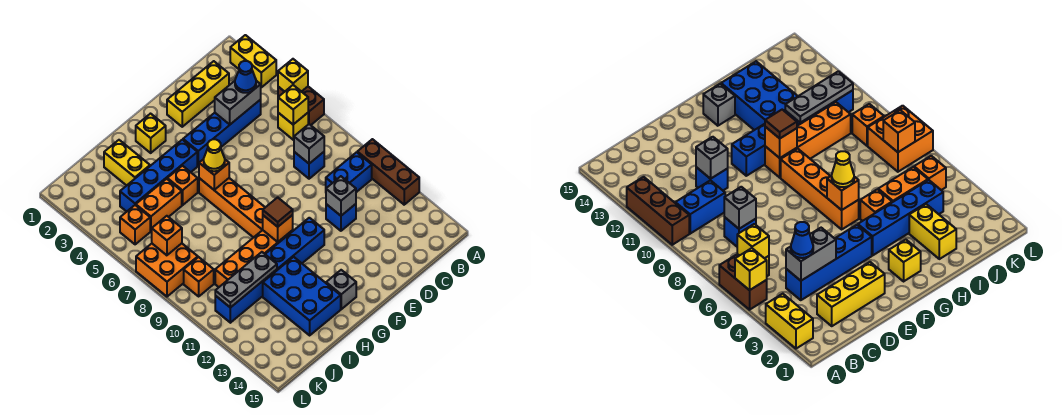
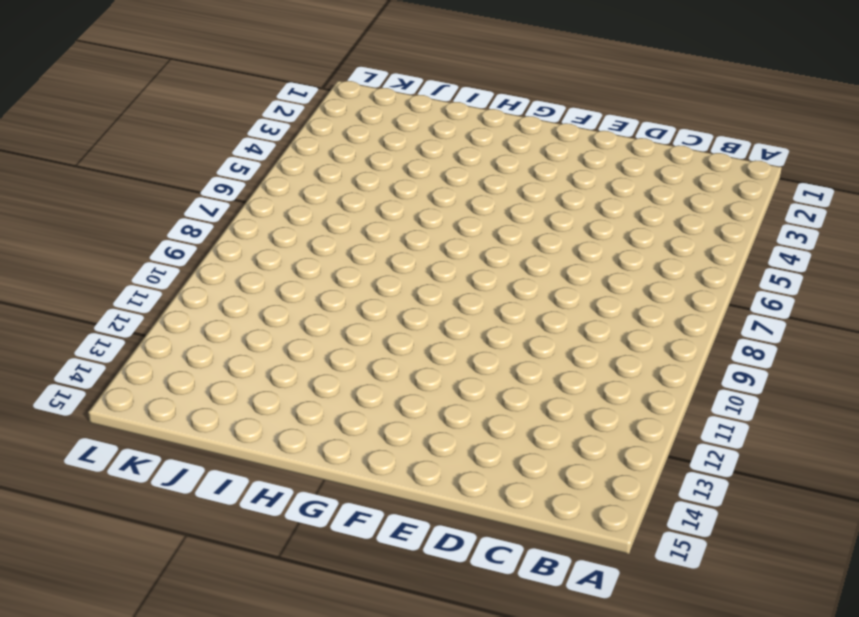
none -> yellow brick A2:A3 level 1
none -> brown brick A5:A6 level 1
none -> brown brick A10:A12 level 1
none -> yellow brick B6 level 1

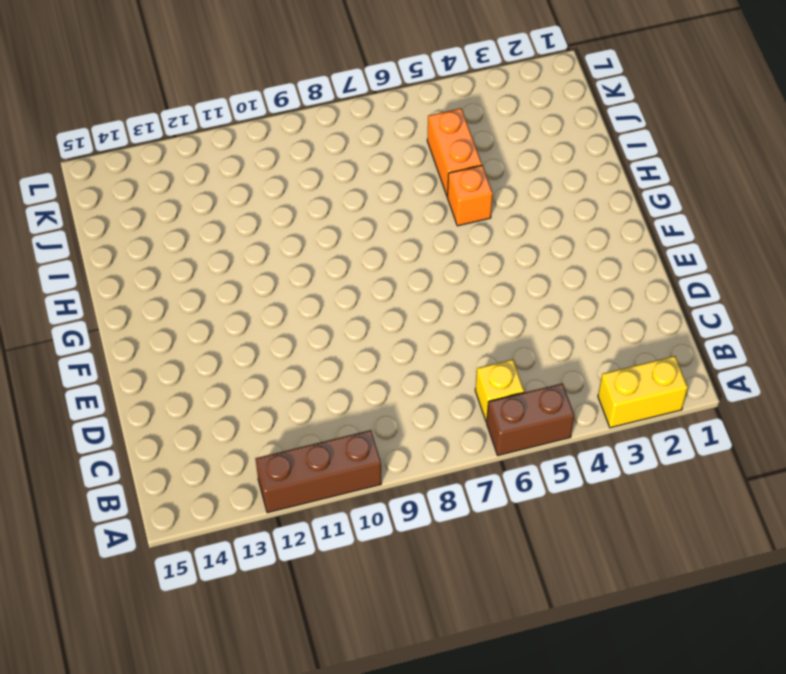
none -> blue brick B10:C10 level 1
none -> yellow brick C2:E2 level 1
none -> blue brick C4:F4 level 1
none -> blue brick C8 level 1

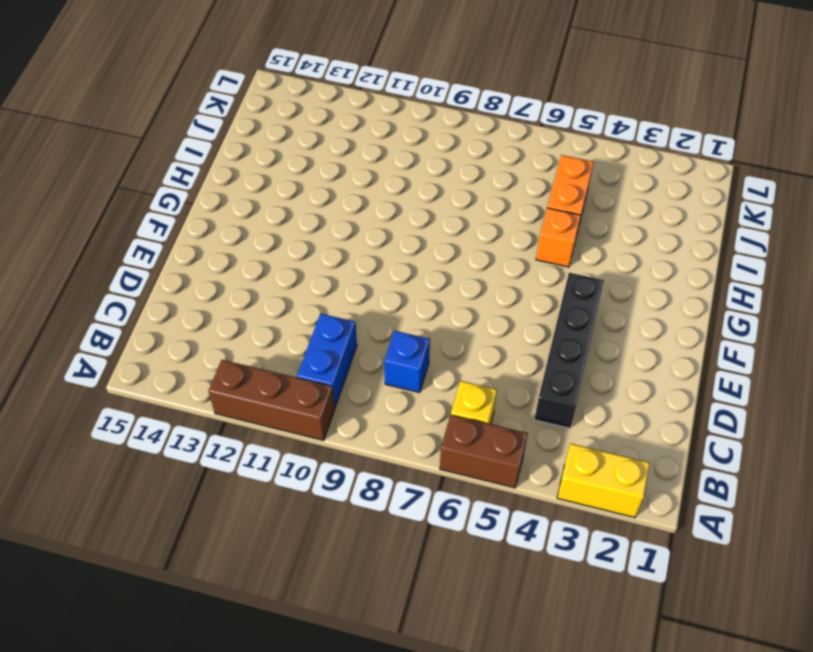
black brick C4:F4 level 1 -> blue brick C4:F4 level 1
none -> yellow brick C2:E2 level 1
none -> blue brick D11 level 1
none -> blue brick F11:K11 level 1
none -> yellow brick G2 level 1

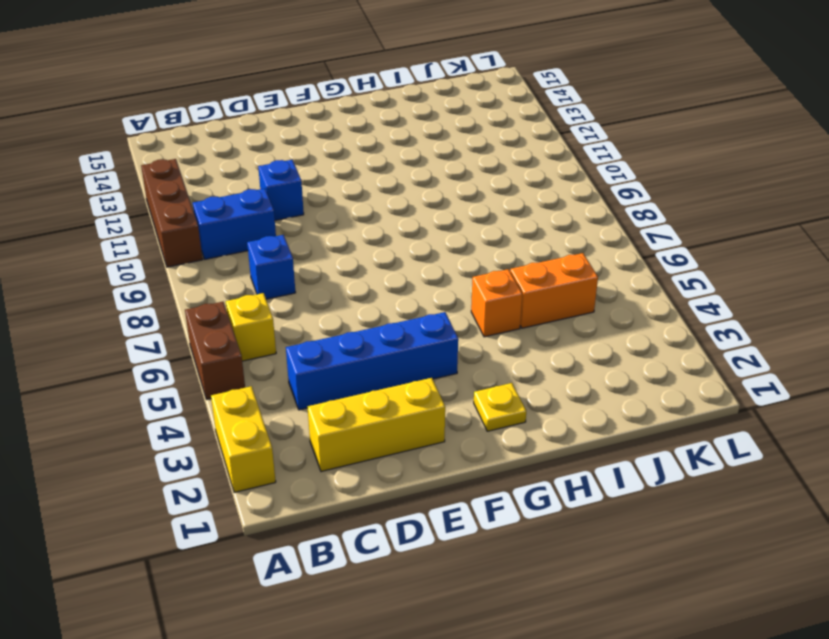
yellow plate G2 level 1 -> yellow brick G2 level 1
none -> blue brick F11:K11 level 1
none -> blue brick G4:J4 level 1
none -> orange brick G6:G9 level 1
none -> orange brick G10:J10 level 1

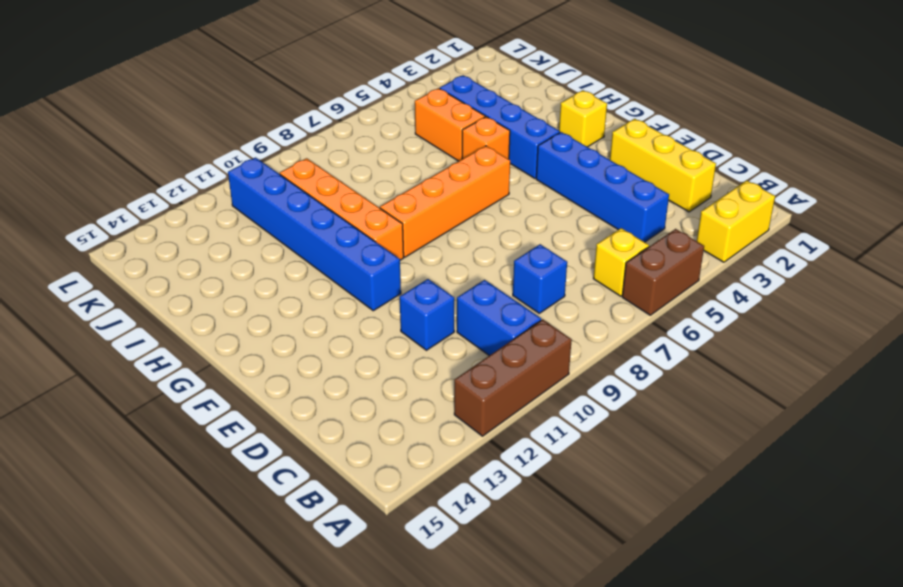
none -> grey brick G14 level 1
none -> blue brick H12:I14 level 1
none -> yellow brick I2:I3 level 1
none -> orange brick K5 level 1

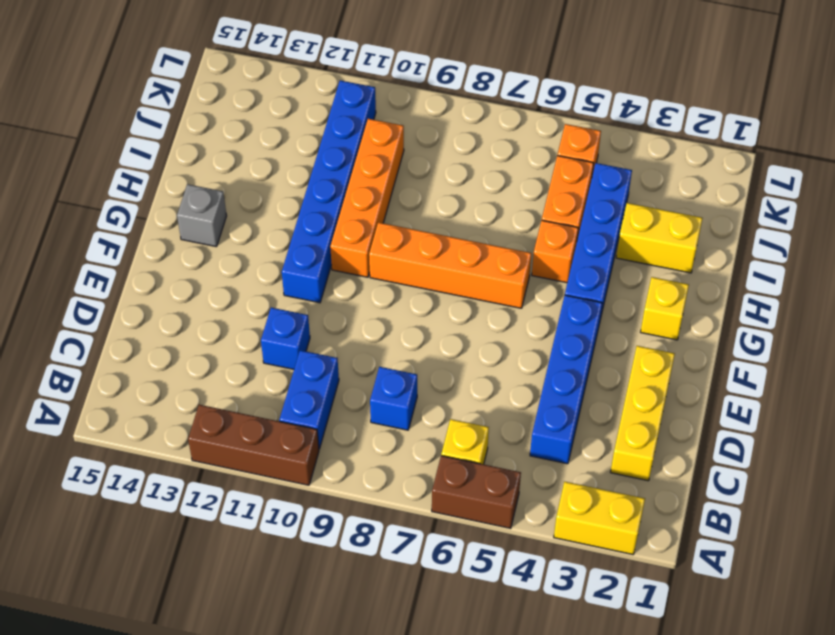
none -> blue brick H12:I14 level 1
none -> orange brick K7:L8 level 1
none -> orange brick K9 level 1
none -> yellow brick A5 level 2

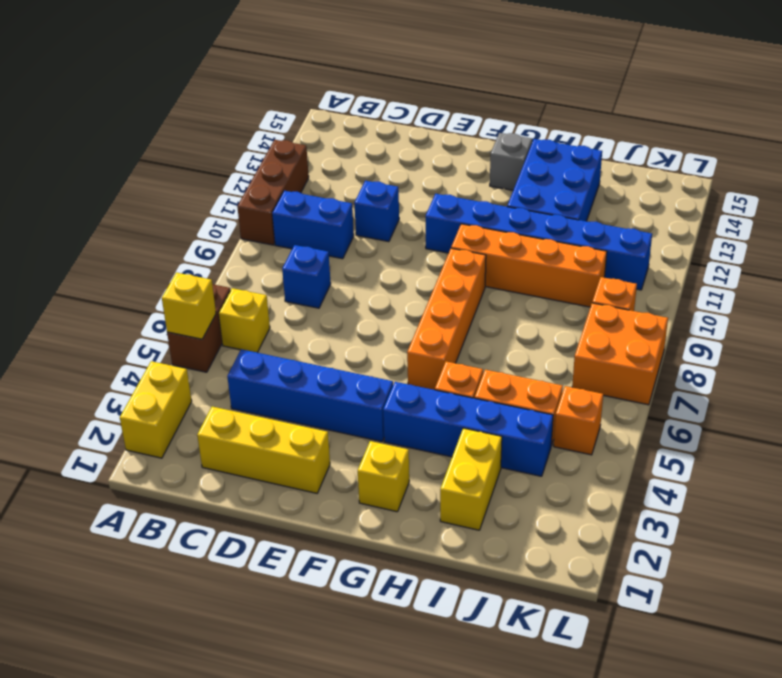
none -> yellow brick B6 level 2
none -> grey brick C4:D4 level 2
none -> grey brick C8 level 2
none -> grey brick D11 level 2

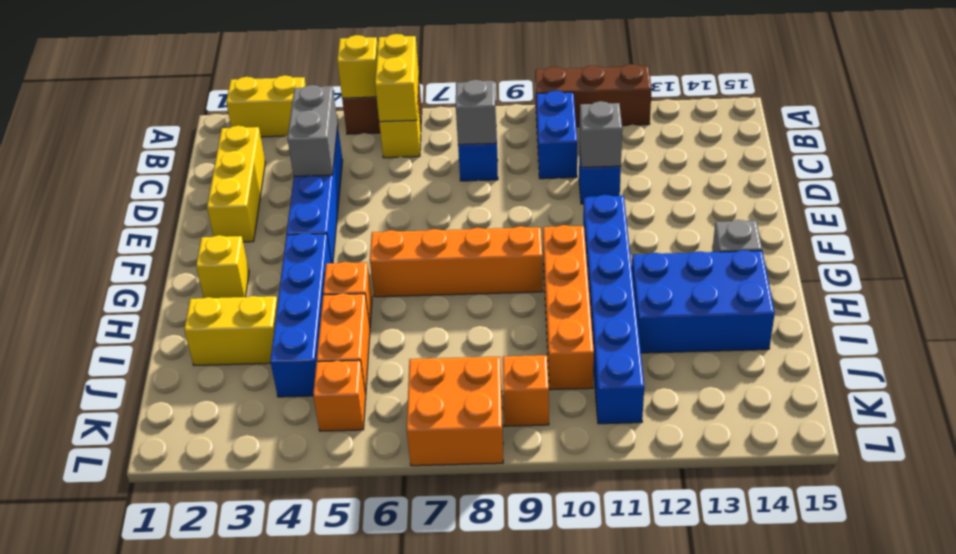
yellow brick A6:B6 level 2 -> yellow brick B6 level 2
none -> orange brick G6 level 2
none -> orange brick G10 level 2
none -> grey plate I11:K11 level 2
none -> orange brick K7 level 2

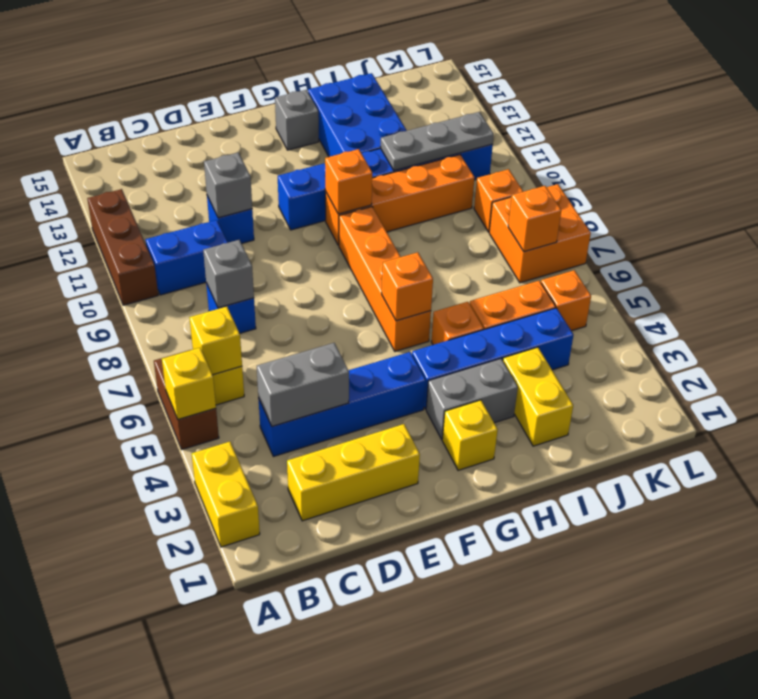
grey brick G3:H3 level 1 -> none
none -> blue cone C4 level 3
none -> yellow cone G6 level 3
none -> brown tile G10 level 3

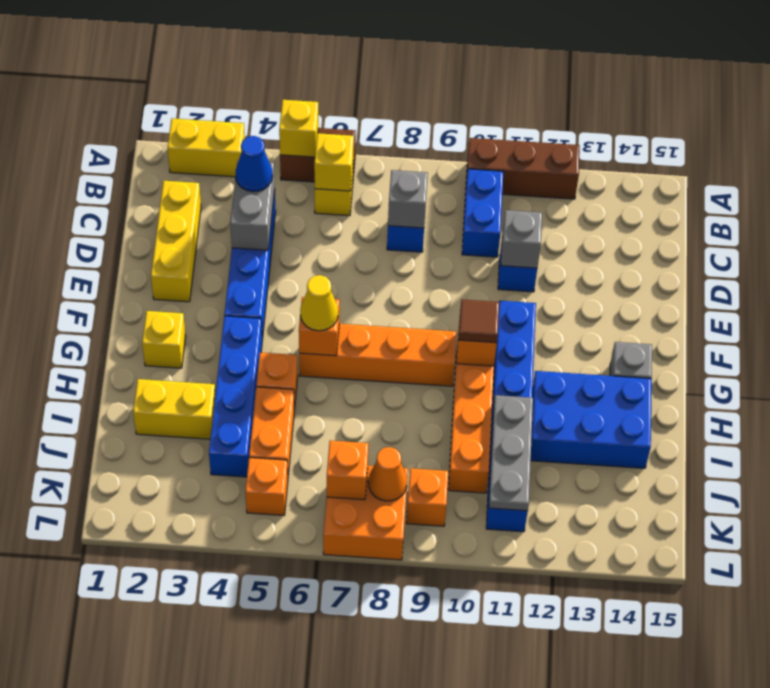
orange cone K8 level 2 -> none

